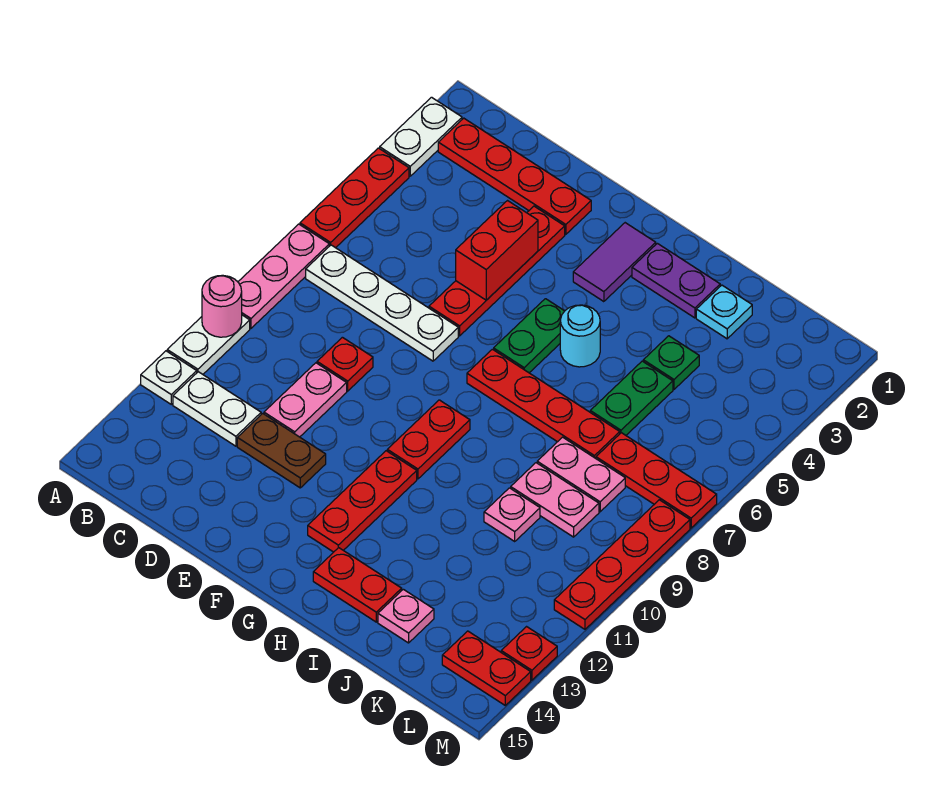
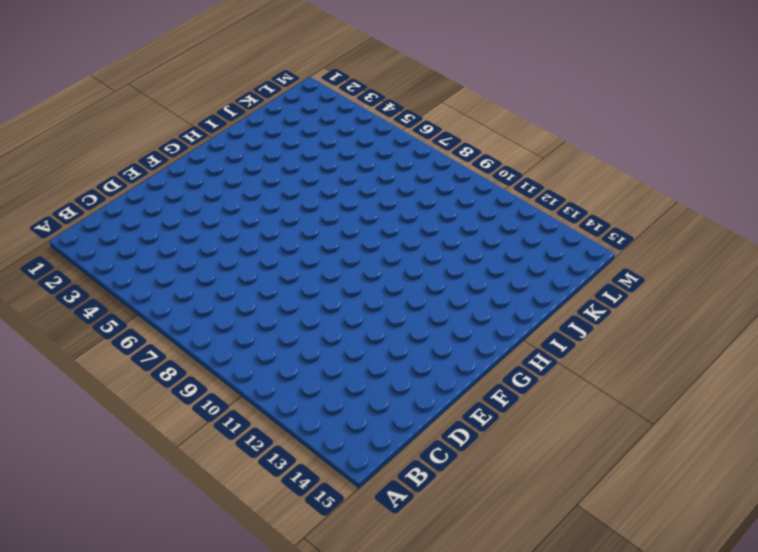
none -> white plate A2:A3 level 1
none -> red plate A4:A6 level 1
none -> pink plate A7:A9 level 1
none -> white plate A10:A11 level 1

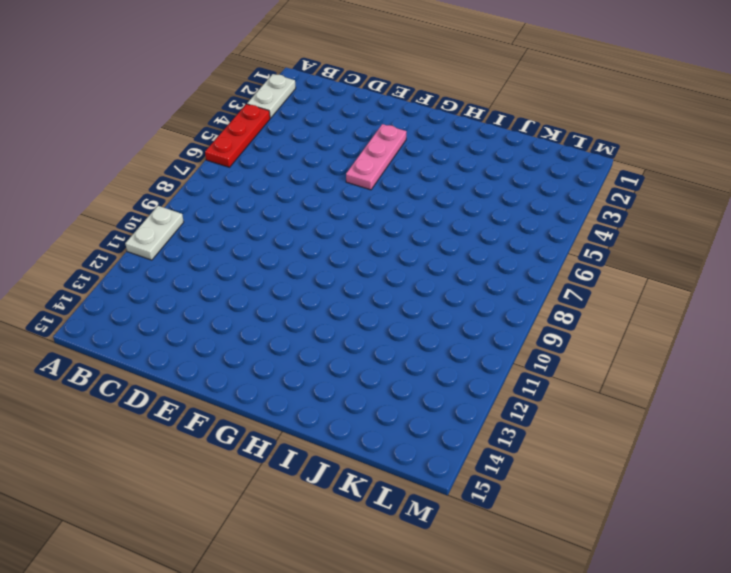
pink plate F3:F5 level 1 -> pink plate A7:A9 level 1
none -> white plate A12 level 1
none -> red plate B2:E2 level 1
none -> white plate B7:E7 level 1
none -> white plate B12:C12 level 1

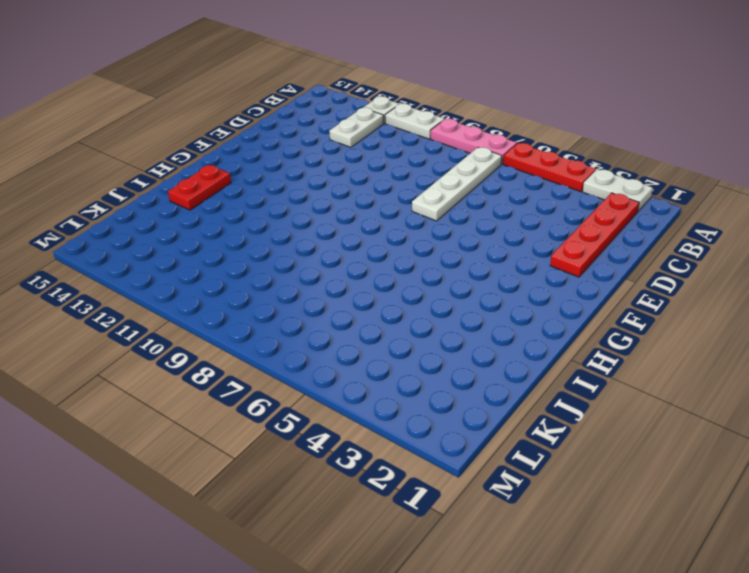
none -> red plate D9 level 1
none -> pink plate D10:D11 level 1
none -> brown plate D12:E12 level 1
none -> red plate E3:E6 level 1

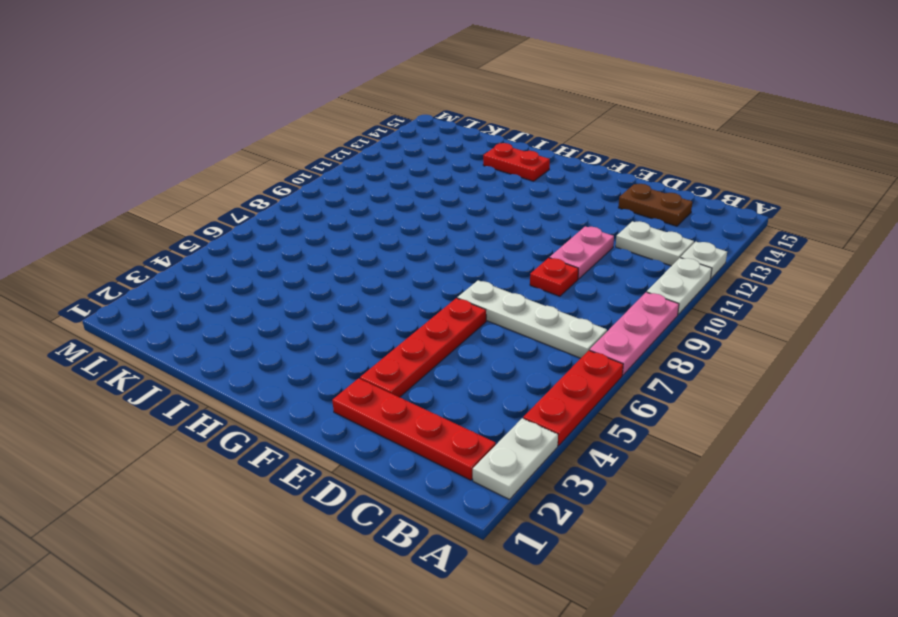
brown plate C14:D14 level 1 -> brown plate D12:E12 level 1
none -> purple tile G2:G3 level 1
none -> green plate G5:G6 level 1
none -> red plate G7:J7 level 1
none -> red plate G9:G10 level 1

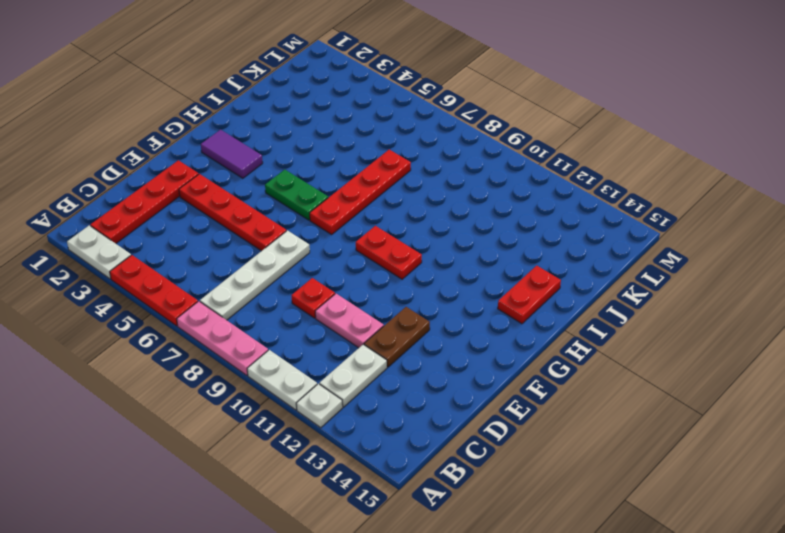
none -> red plate G11:G13 level 1
none -> purple plate H2:I2 level 1
none -> cyan round brick H5 level 1
none -> cyan plate J2 level 1

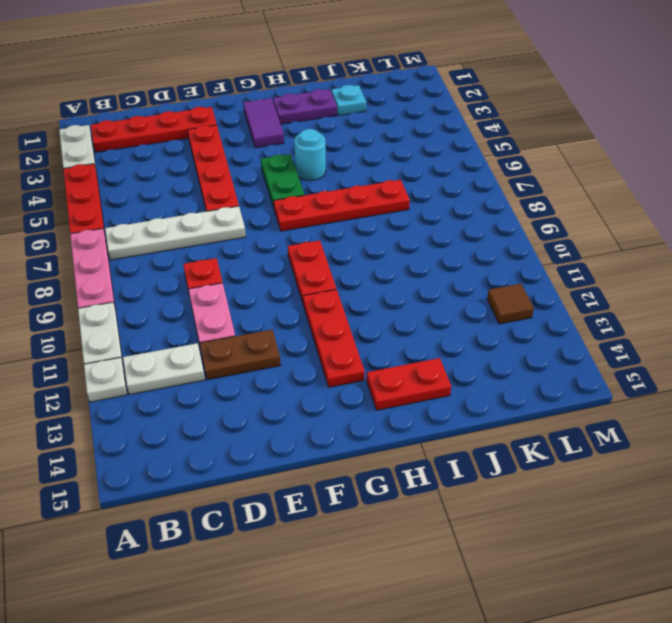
brown tile L12 level 1 -> none
none -> green plate J4 level 1
none -> green plate J5:J6 level 1
none -> pink plate J8:K8 level 1
none -> pink plate J9:K9 level 1

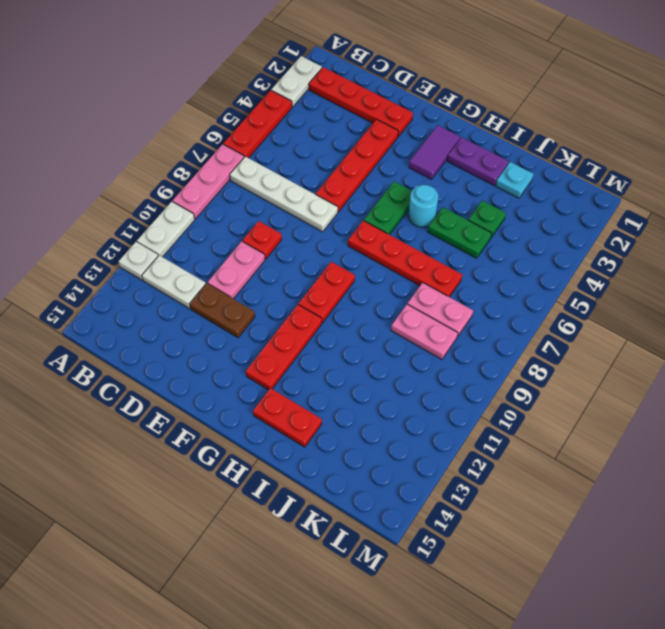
green plate I5:J5 level 1 -> green plate J5:J6 level 1
none -> pink plate J10 level 1
none -> pink plate J14 level 1
none -> red plate K7:M7 level 1
none -> red plate L14:M14 level 1

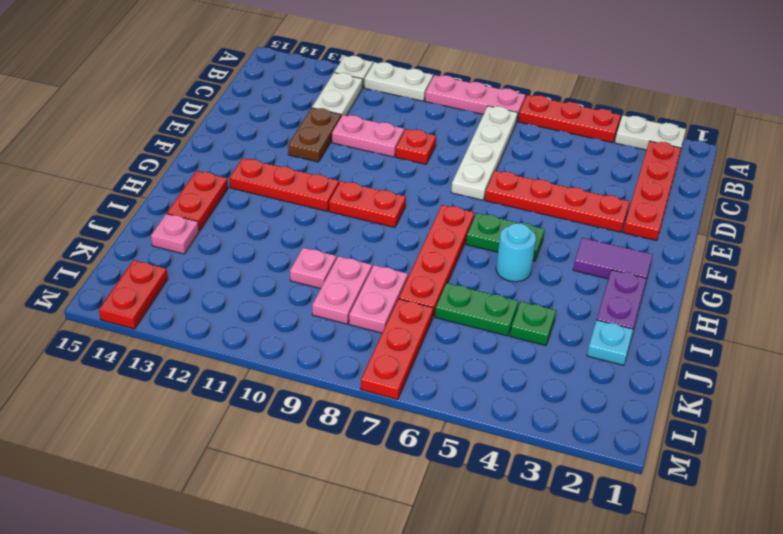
none -> red plate M8:M11 level 1
none -> red plate M13 level 1
none -> pink round brick A10 level 2
none -> red brick E4:E5 level 2

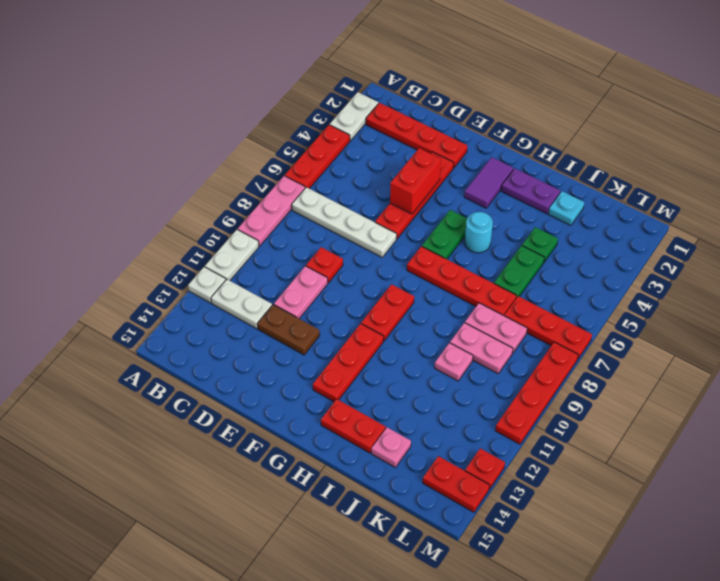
none -> pink round brick A10 level 2

